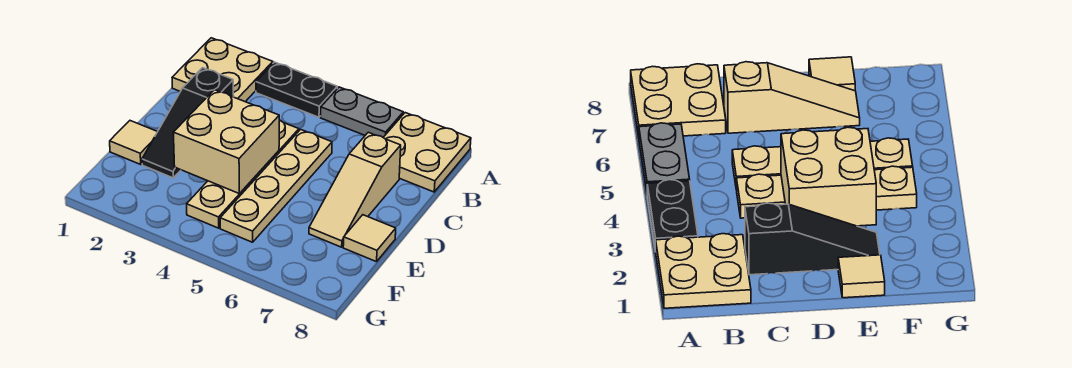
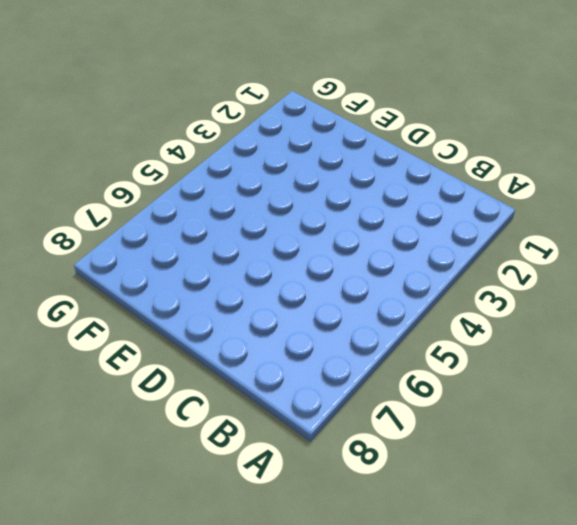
none -> tan plate A1:B2 level 1
none -> black plate A3:A4 level 1

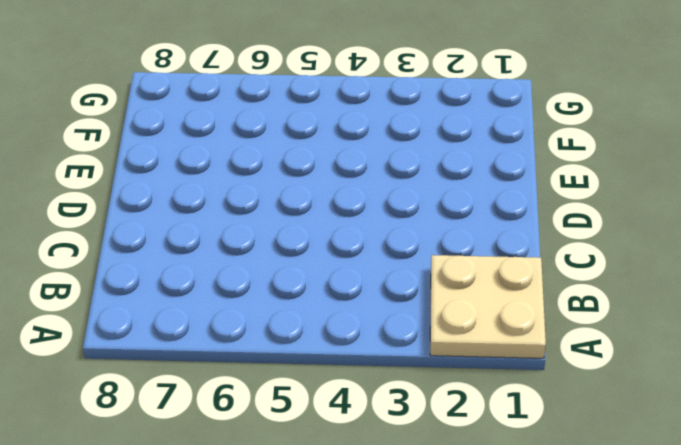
none -> black plate A3:A4 level 1
none -> grey plate A5:A6 level 1

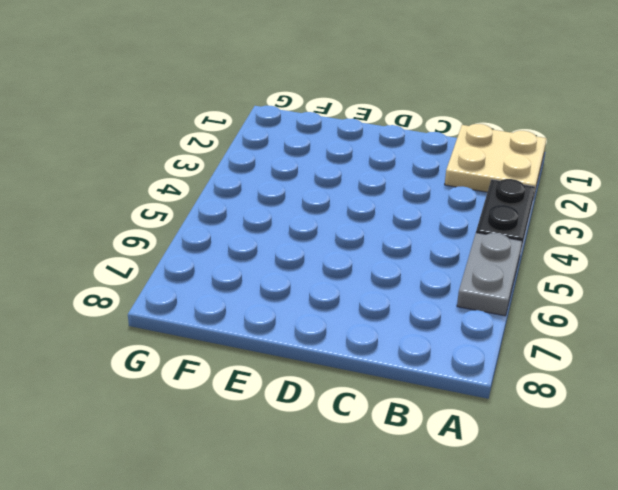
none -> tan plate A7:B8 level 1
none -> black slope C2:E2 level 1 top C

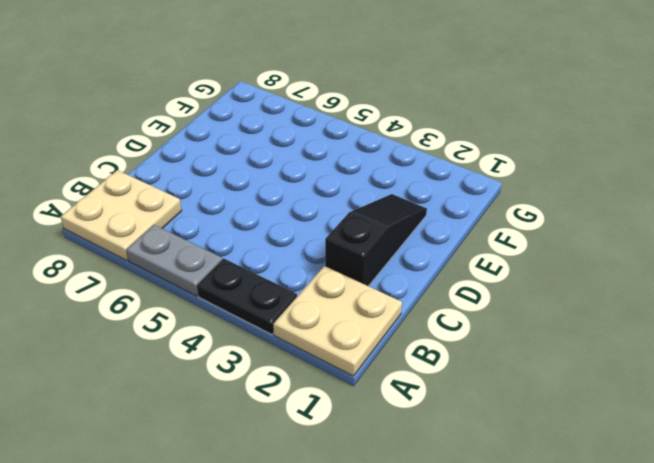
none -> tan plate C4:F4 level 1
none -> tan plate C5:F5 level 1

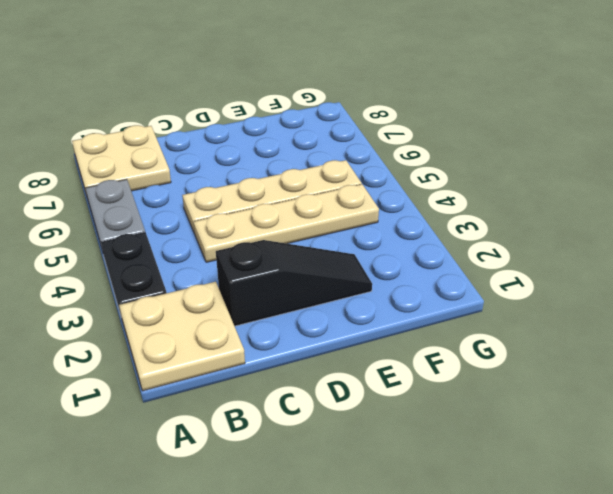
none -> tan slope C7:E7 level 1 top C
none -> tan tile E1 level 1

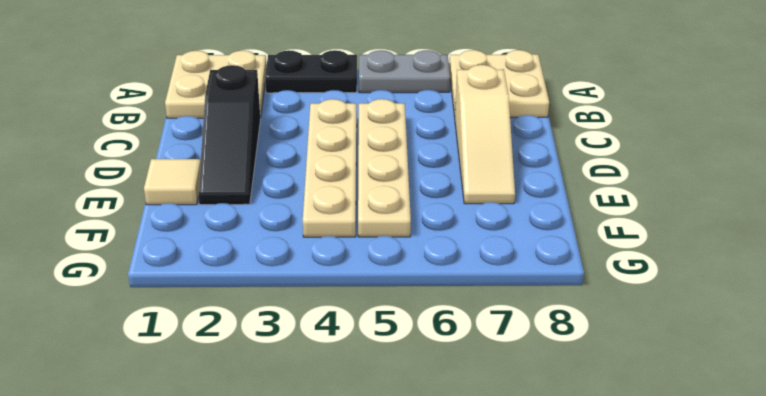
none -> tan tile E8 level 1
none -> tan brick D3:E4 level 2

